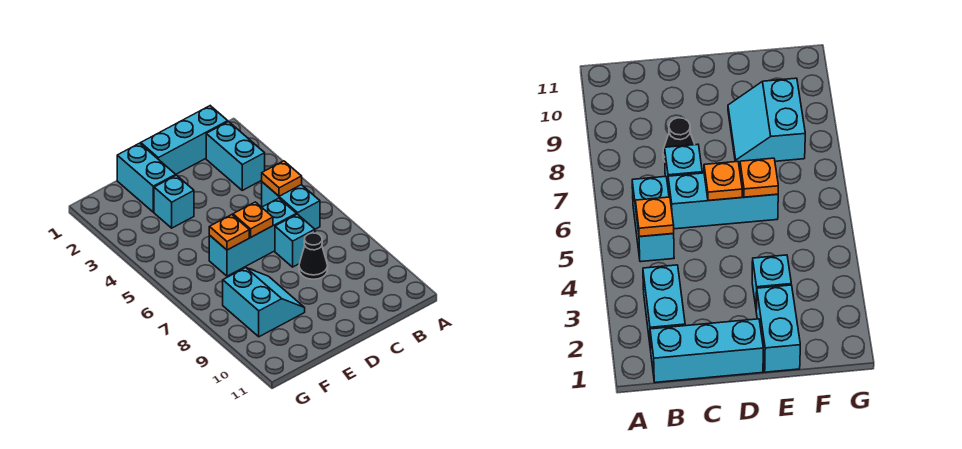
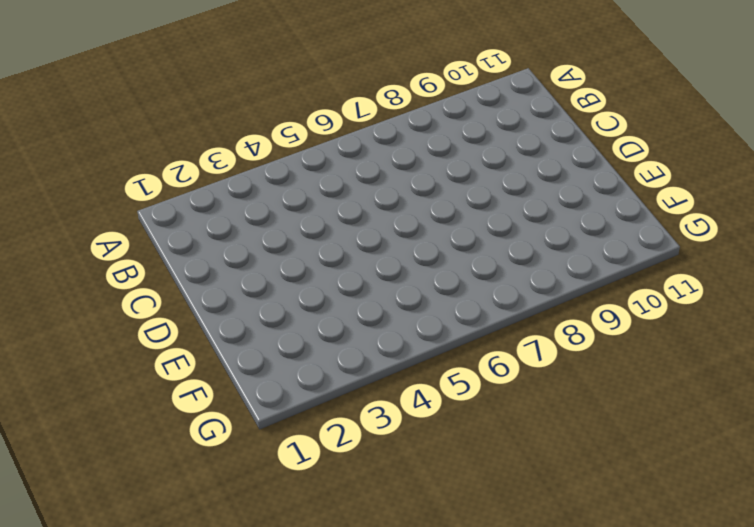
none -> cyan brick B1:D1 level 1
none -> cyan brick B2:B3 level 1
none -> cyan brick B5:B6 level 1

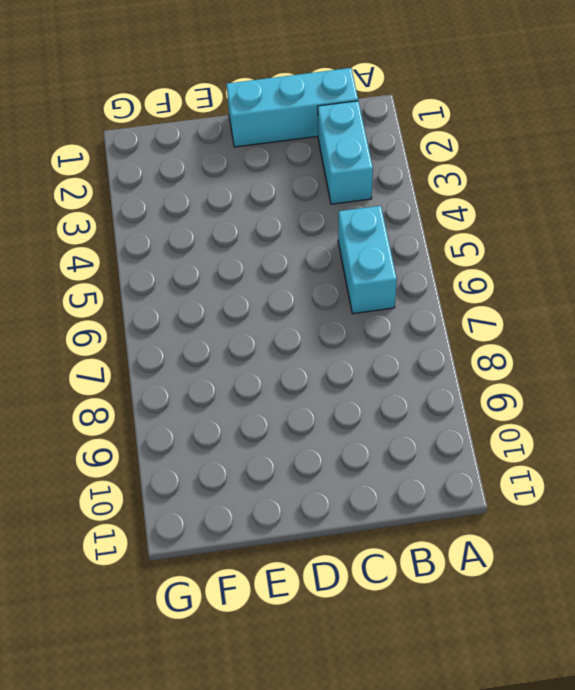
none -> cyan brick C6:E6 level 1
none -> cyan brick C7 level 1
none -> black cone C8 level 1

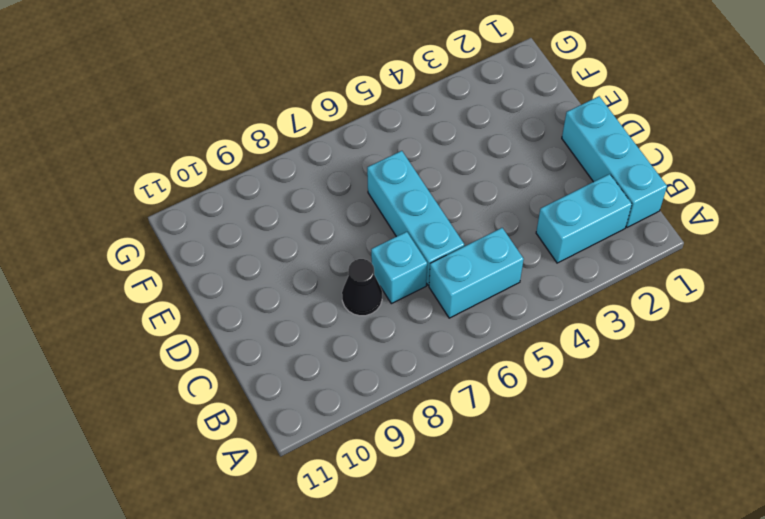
none -> cyan brick E1:E2 level 1
none -> cyan brick E3 level 1
none -> cyan slope E8:F9 level 1 top F

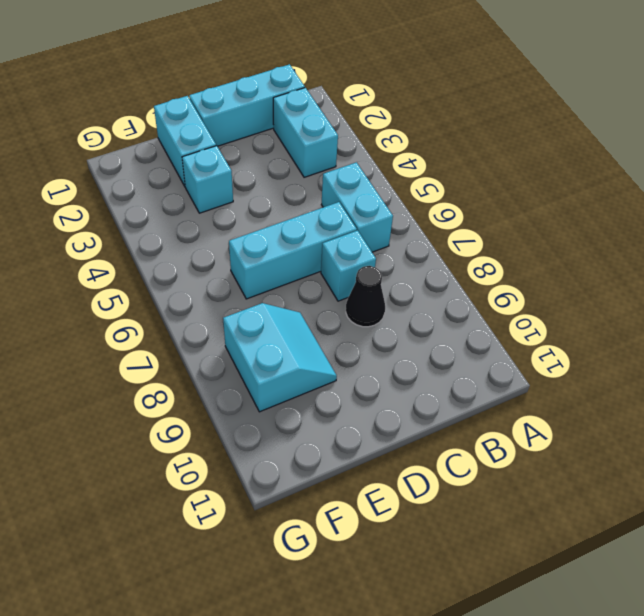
none -> orange plate B5 level 2
none -> orange plate D6 level 2
none -> orange plate E6 level 2

